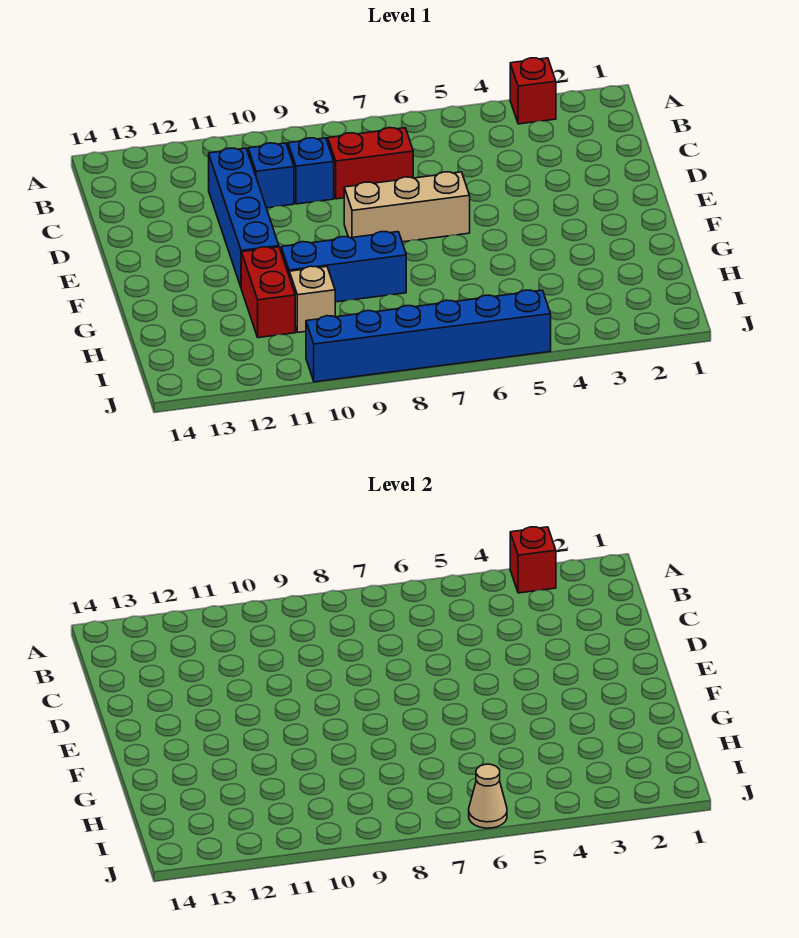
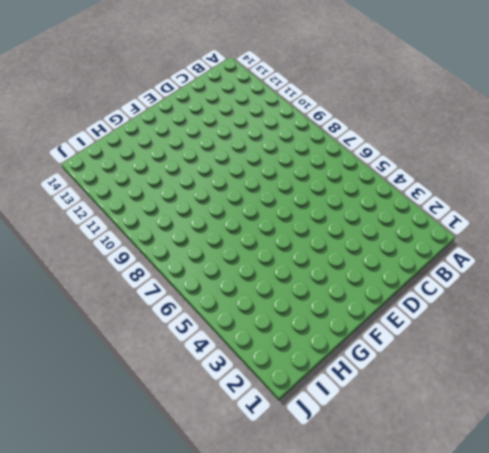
none -> red brick A3 level 1
none -> red brick C7:C8 level 1
none -> blue brick C9 level 1

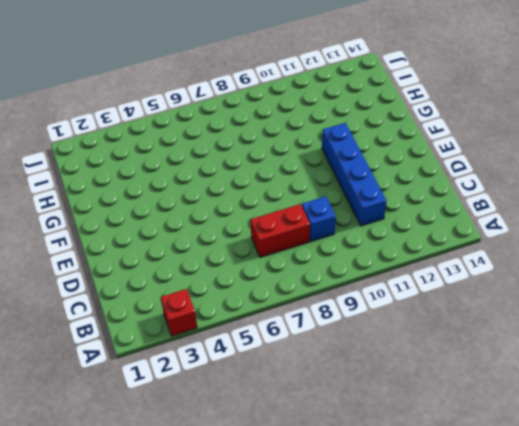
none -> blue brick C10 level 1
none -> tan brick E6:E8 level 1
none -> blue brick G8:G10 level 1

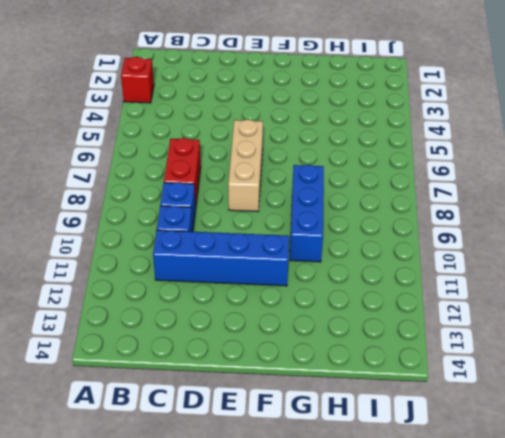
none -> red brick G11:H11 level 1
none -> tan brick H10 level 1
none -> blue brick J5:J10 level 1

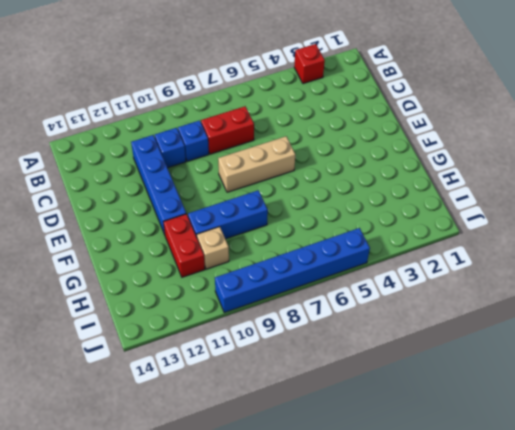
none -> red brick A3 level 2
none -> tan cone J6 level 2

